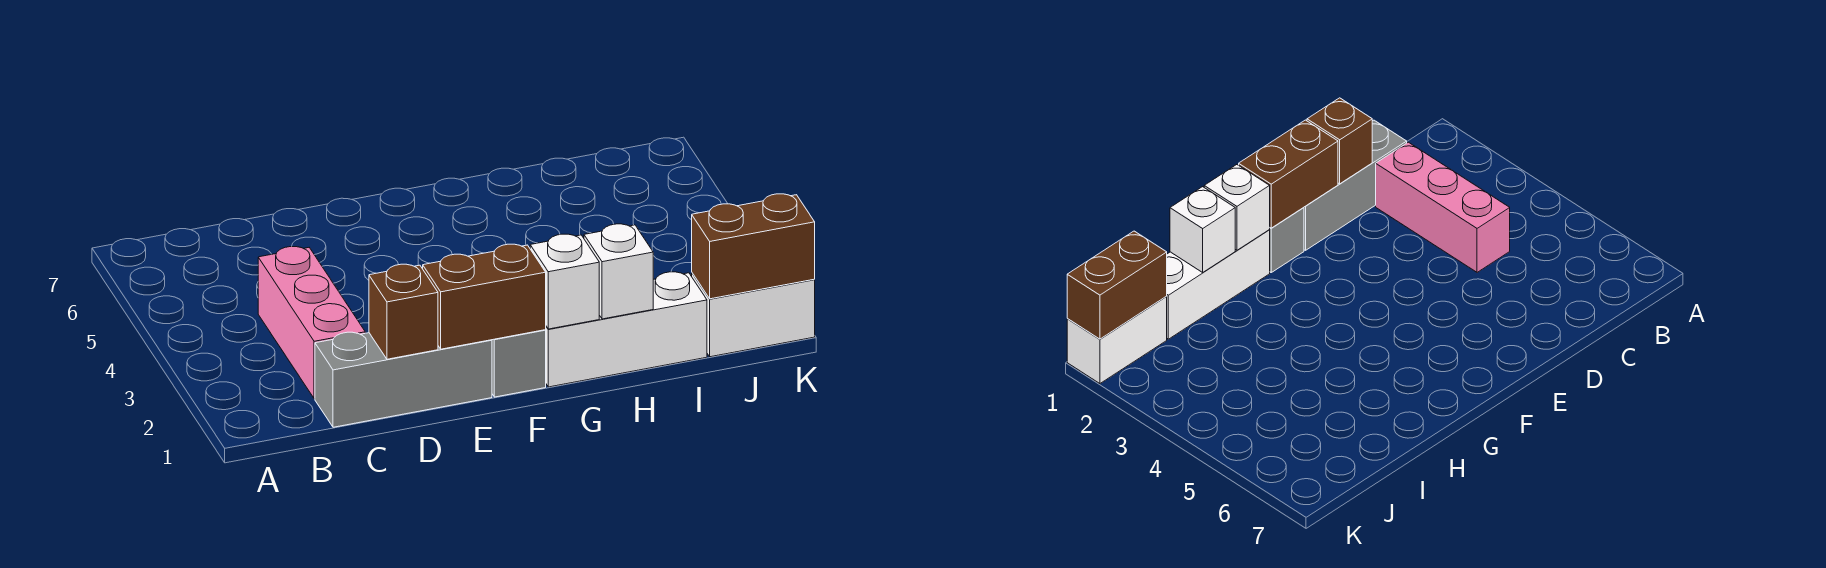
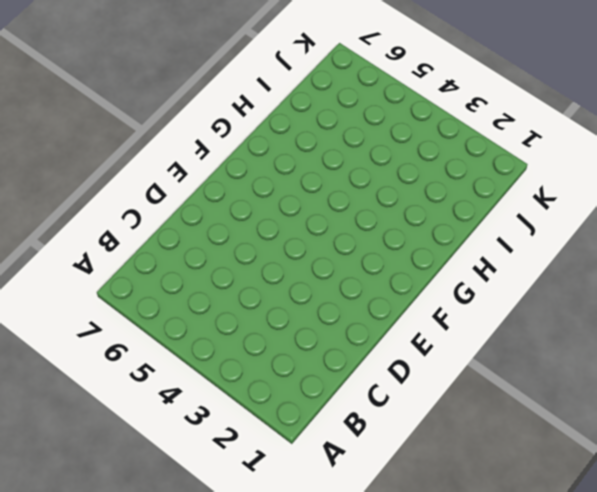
none -> grey brick C1:E1 level 1
none -> pink brick C2:C4 level 1

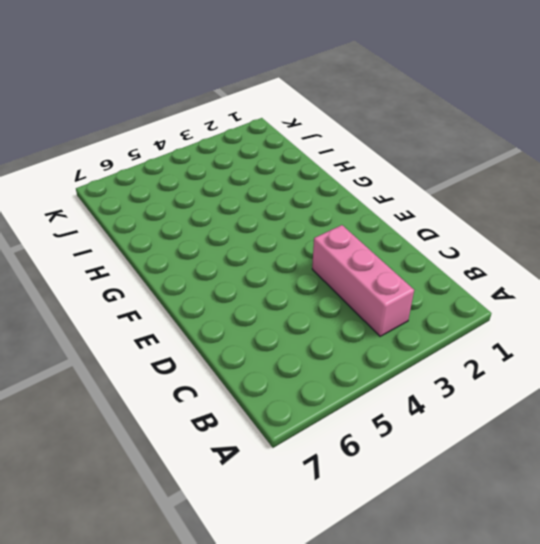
pink brick B3:D3 level 1 -> pink brick C2:C4 level 1
none -> grey brick C1:E1 level 1
none -> grey brick F1 level 1

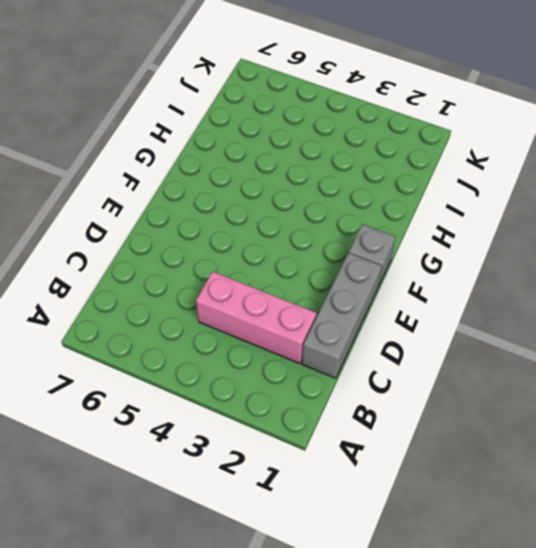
none -> white brick G1:I1 level 1
none -> white brick J1:K1 level 1

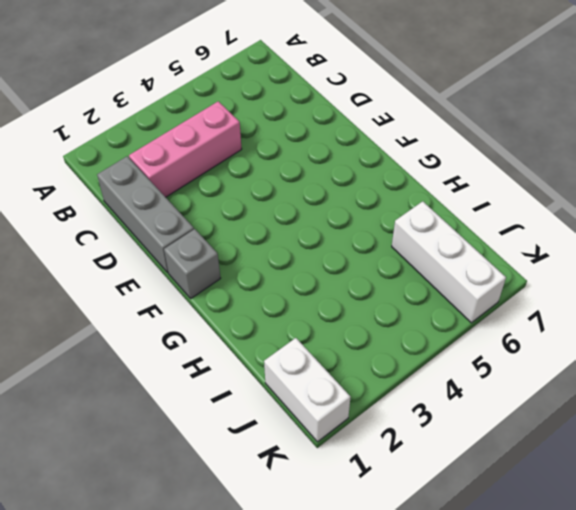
white brick I6:K6 level 1 -> white brick G1:I1 level 1
none -> brown brick D1 level 2
none -> brown brick E1:F1 level 2

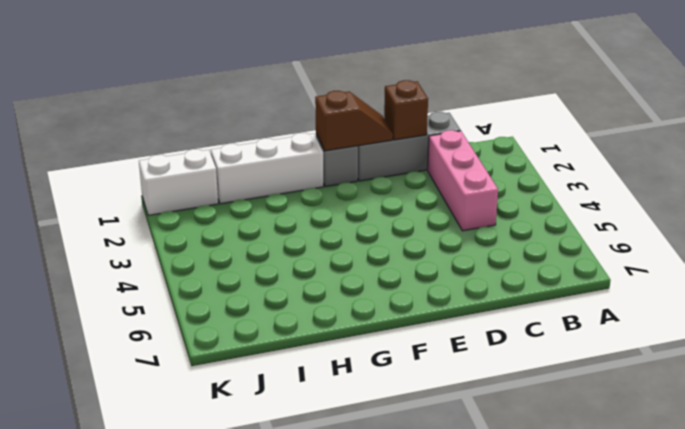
brown slope E1:F1 level 2 top F -> brown brick E1:F1 level 2
none -> white brick G1 level 2
none -> white brick H1 level 2

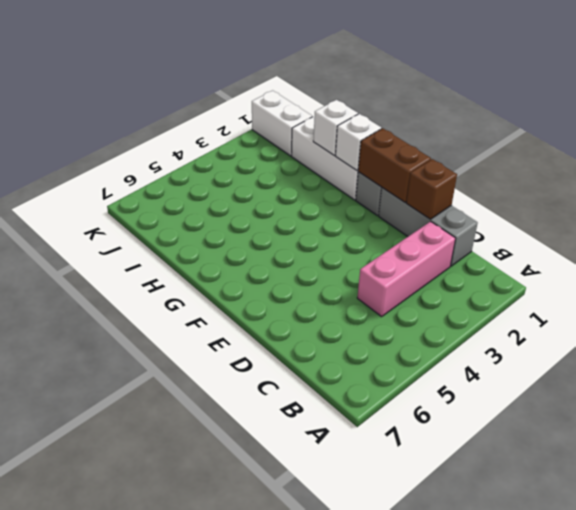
none -> brown brick J1:K1 level 2

